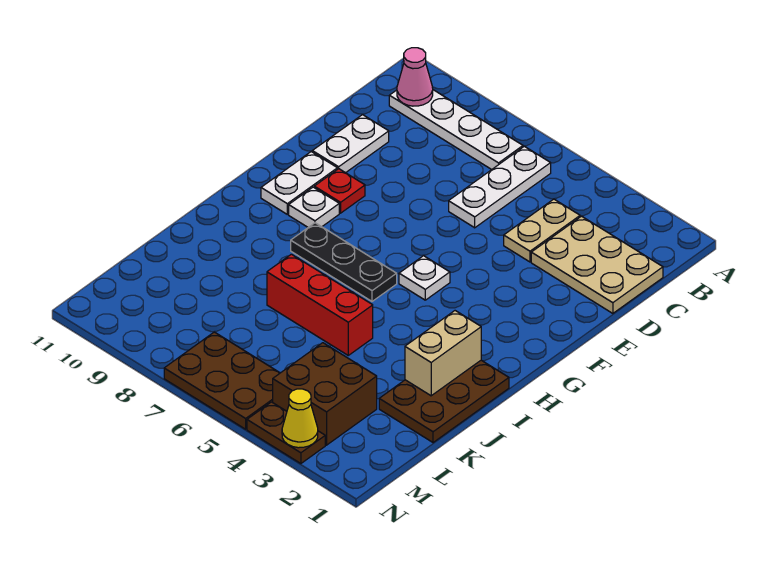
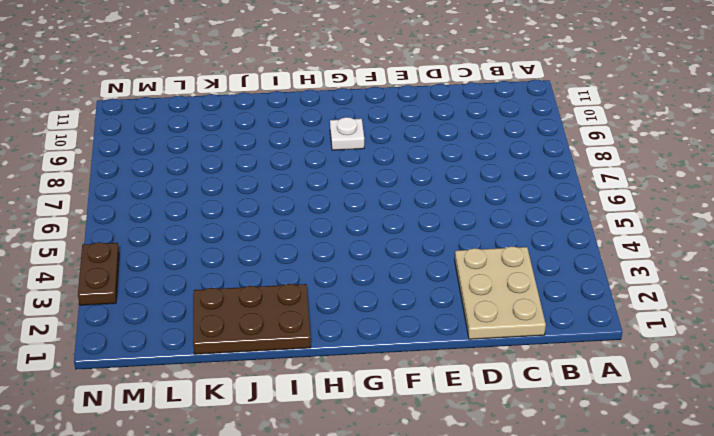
none -> white plate B6:D6 level 1
none -> white plate B7:B10 level 1
none -> tan plate C4:D4 level 1

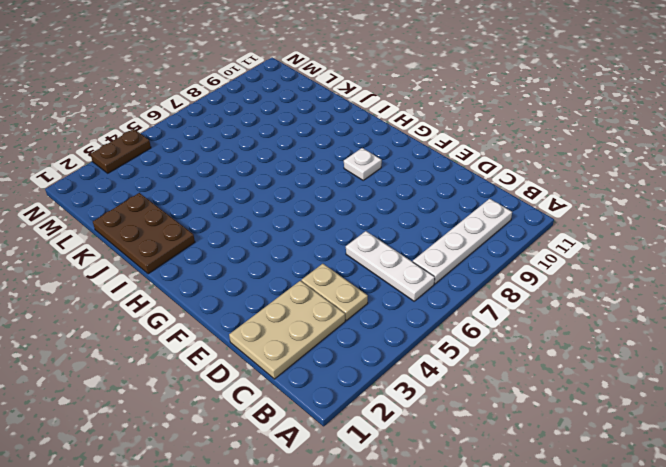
none -> white plate D10:E10 level 1
none -> red plate F9 level 1
none -> white plate F10:G10 level 1

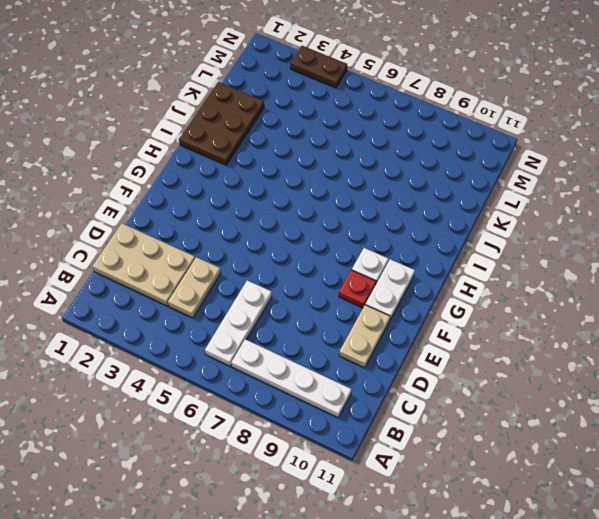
tan plate D10:E10 level 1 -> white plate D10:E10 level 1
none -> white plate G5 level 1
none -> black plate H6:H8 level 1
none -> red brick J5:J7 level 1

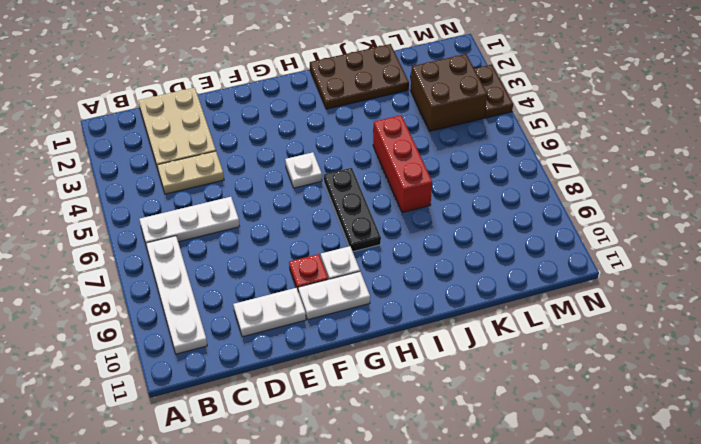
none -> brown plate M5:N7 level 1
none -> pink cone B10 level 2
none -> tan brick I2:J2 level 2

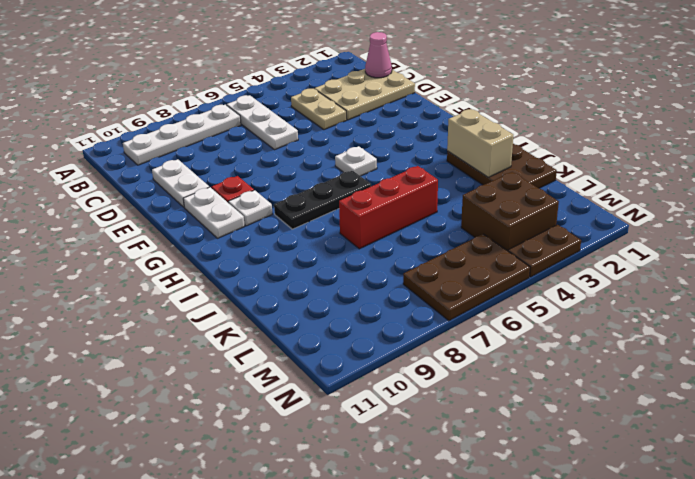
pink cone C1 level 2 -> pink cone B10 level 2
none -> yellow cone N3 level 2

